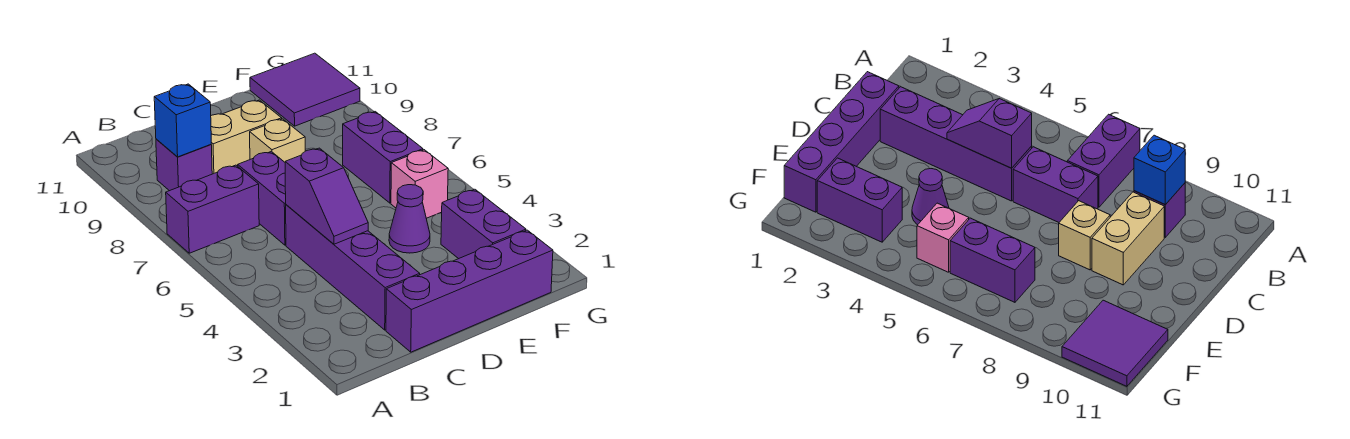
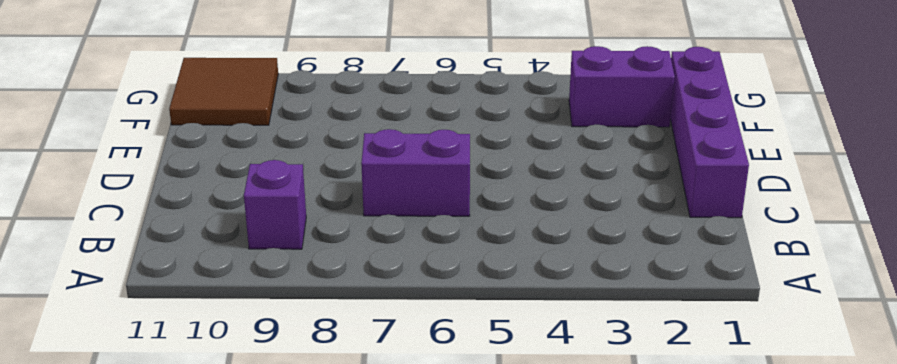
brown tile F10:G11 level 1 -> purple tile F10:G11 level 1
none -> purple brick A7:B7 level 1
none -> purple brick C2:C5 level 1
none -> tan brick C9:D9 level 1

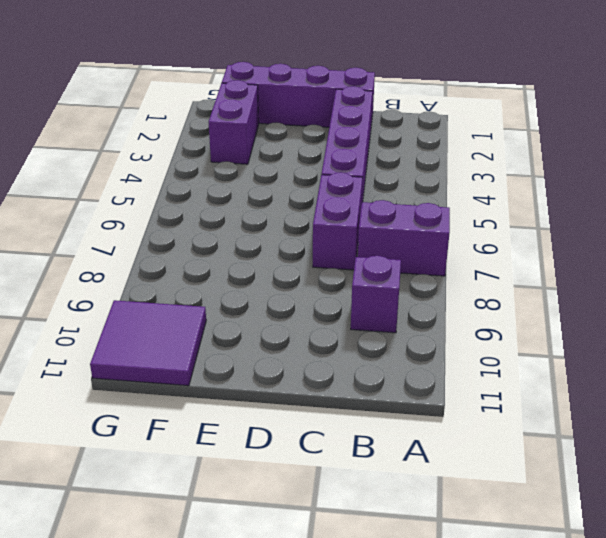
none -> tan brick C9:D9 level 1
none -> tan brick D8 level 1
none -> purple cone E4 level 1

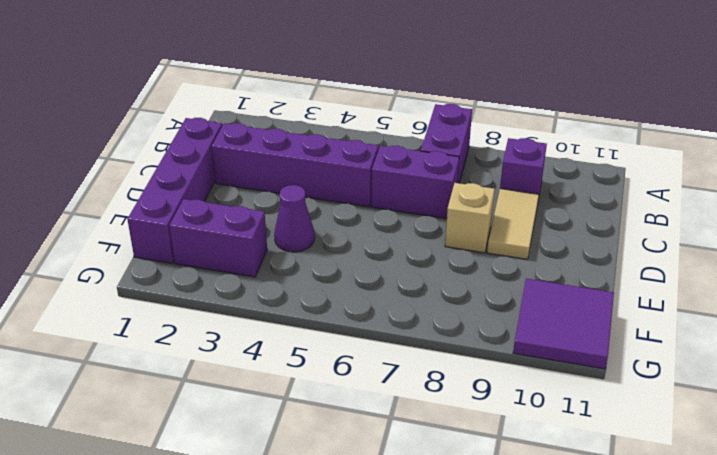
tan tile C9:D9 level 1 -> tan brick C9:D9 level 1
none -> pink brick F5 level 1
none -> purple brick F6:F7 level 1
none -> blue brick B9 level 2

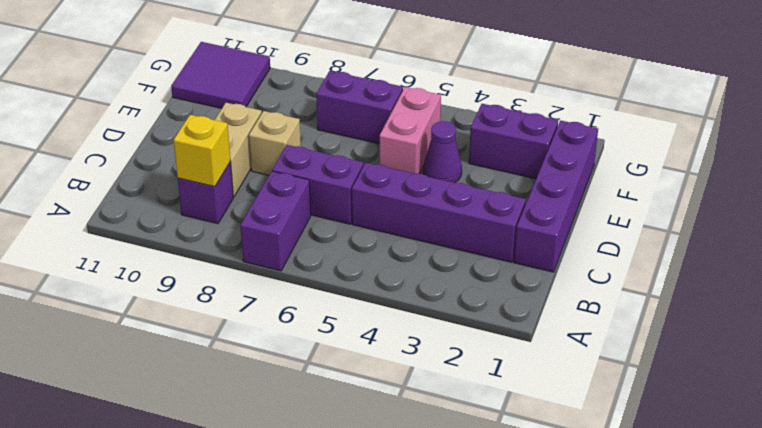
yellow brick B9 level 2 -> blue brick B9 level 2
pink brick E5:F5 level 1 -> pink brick F5 level 1
none -> purple slope C4:C5 level 2 top 5

